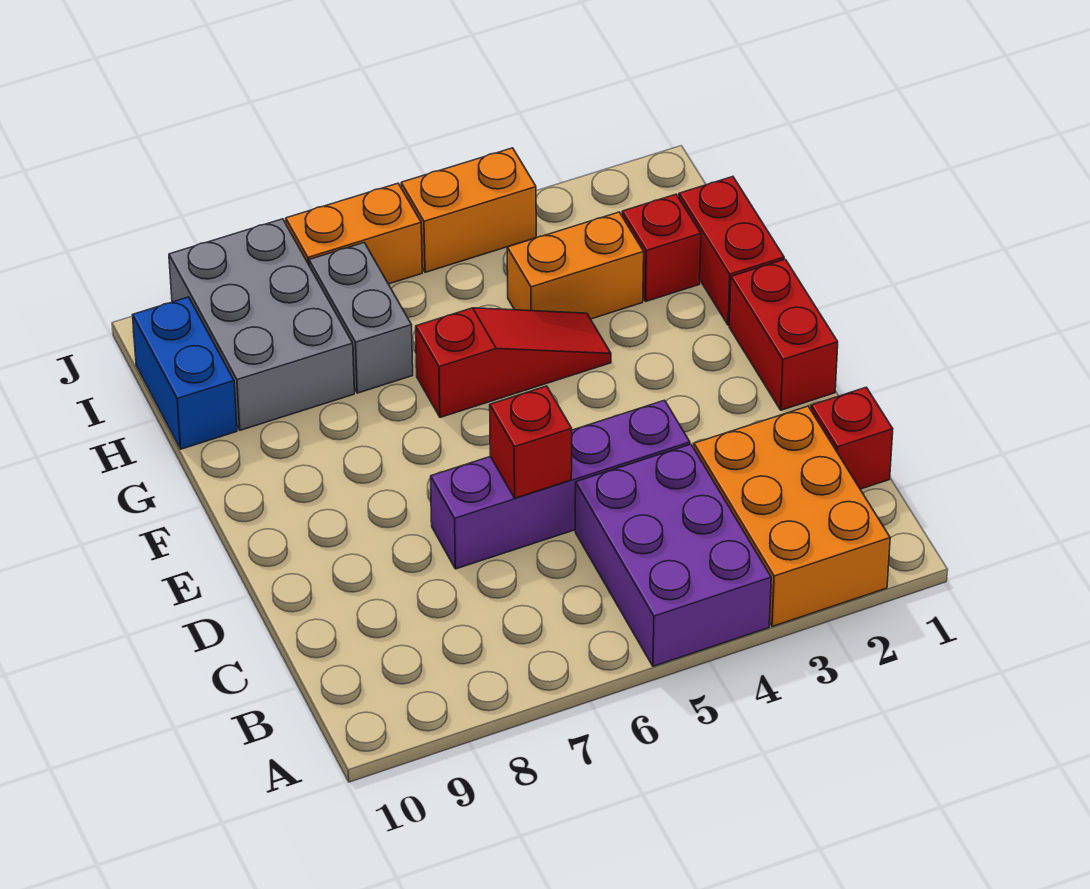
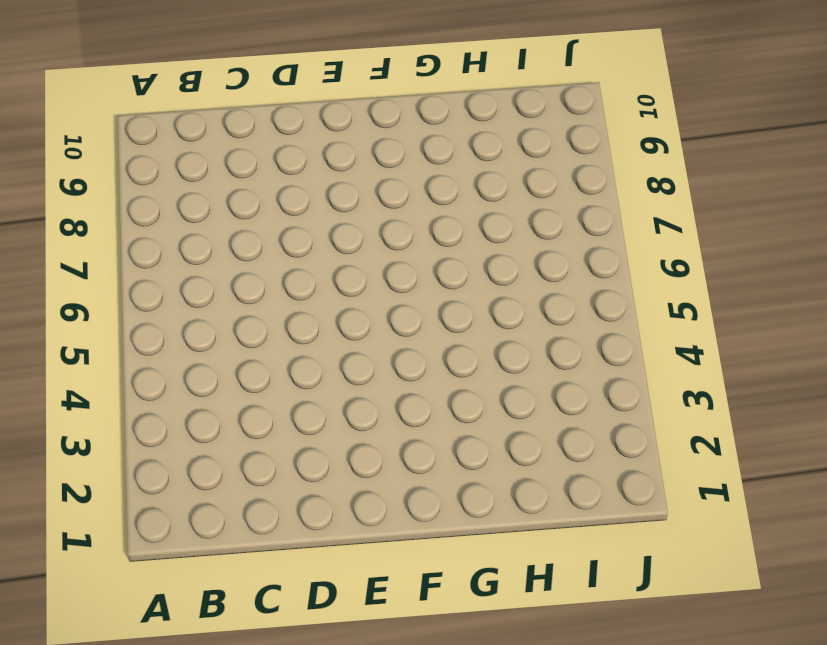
none -> orange brick A2:C3 level 1
none -> purple brick A4:C5 level 1
none -> red brick C1 level 1

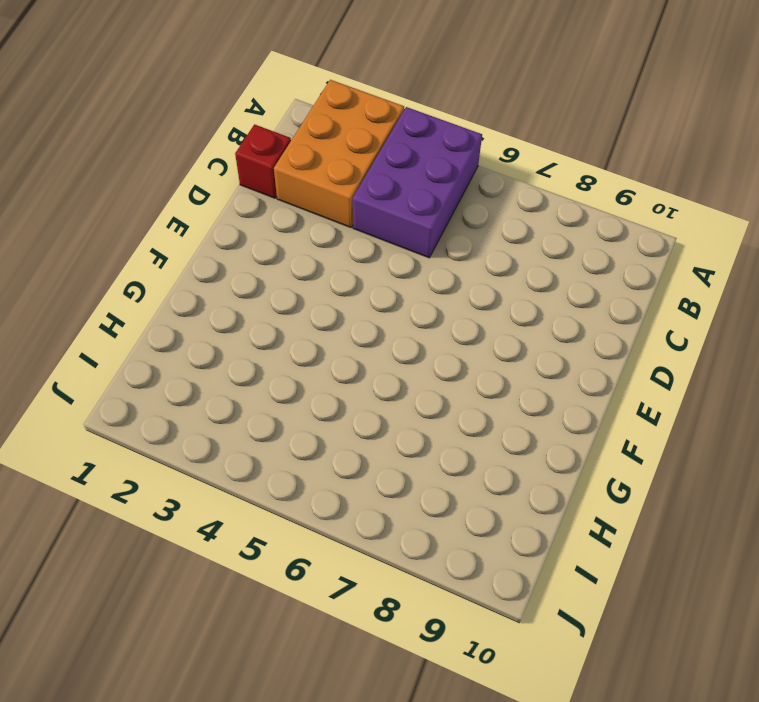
none -> purple brick D4:D7 level 1
none -> red brick E1:F1 level 1
none -> red brick G1:H1 level 1

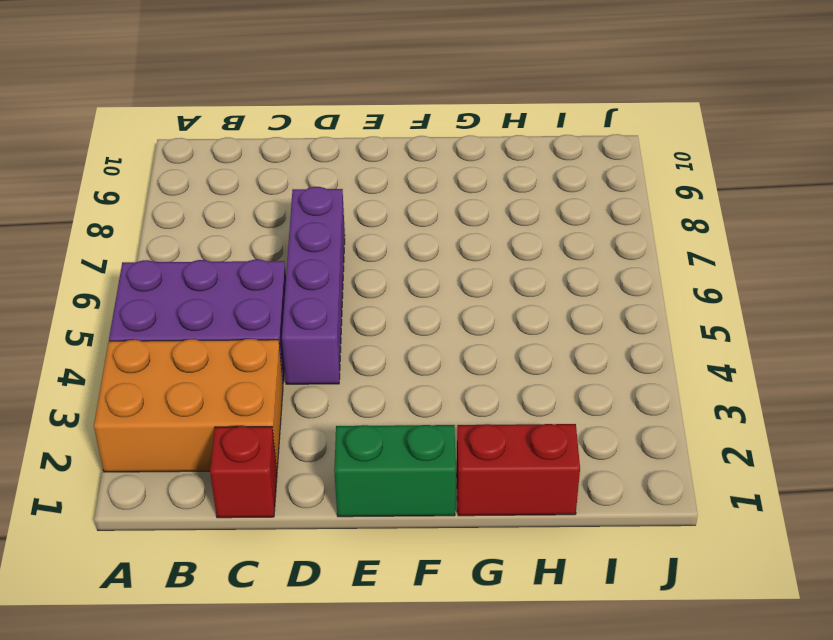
green brick E1:F1 level 1 -> red brick E1:F1 level 1
none -> red slope G4:G6 level 1 top 6
none -> red brick H2 level 1
none -> orange brick H3:H4 level 1

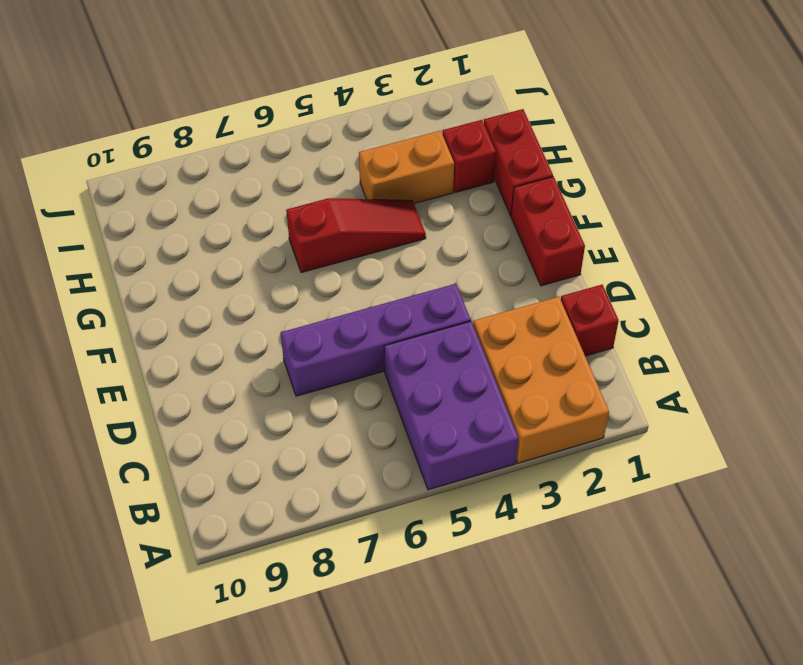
none -> grey brick H7:I7 level 1
none -> grey brick H8:J9 level 1
none -> blue brick H10:I10 level 1

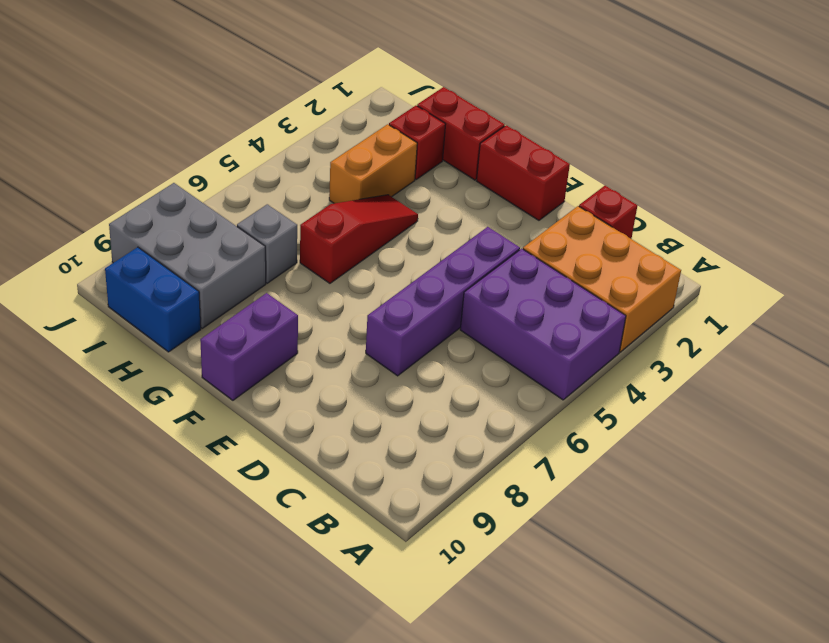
purple brick F9:F10 level 1 -> none
grey brick H7 level 1 -> grey brick H7:I7 level 1
none -> orange brick J4:J5 level 1
none -> orange brick J6:J7 level 1
none -> red brick D6 level 2

